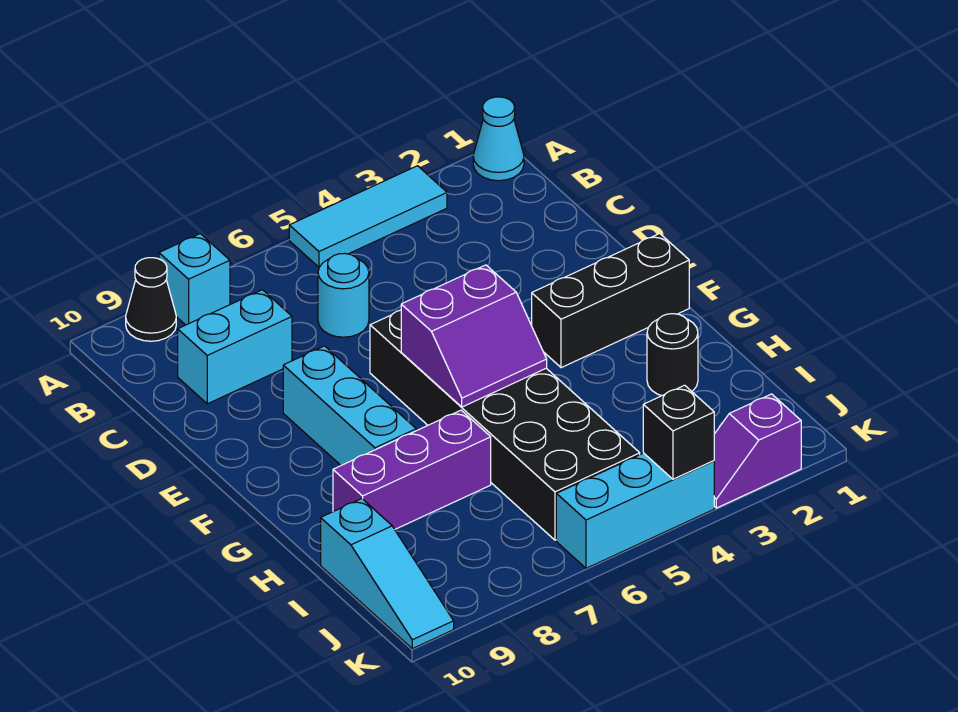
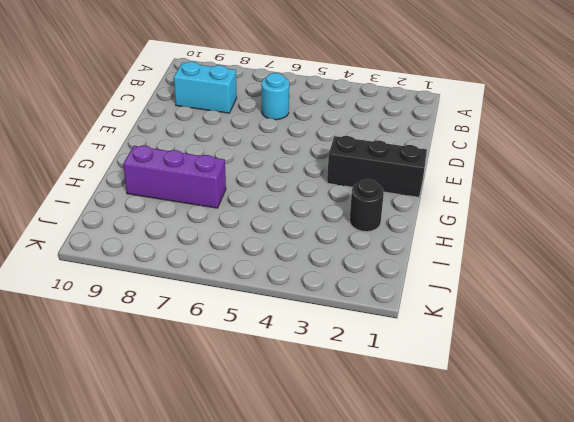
none -> cyan cone A1 level 1
none -> cyan tile A3:A5 level 1
none -> cyan brick A8 level 1

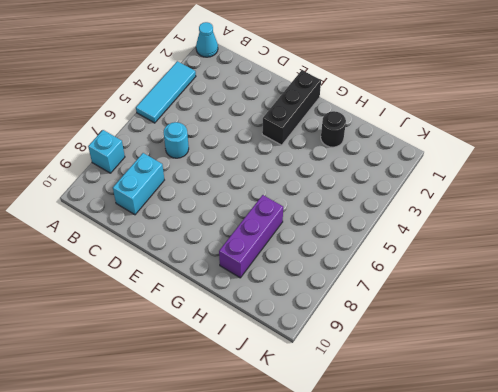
none -> black cone A9 level 1
none -> black brick E5:J6 level 1
none -> cyan brick E8:G8 level 1

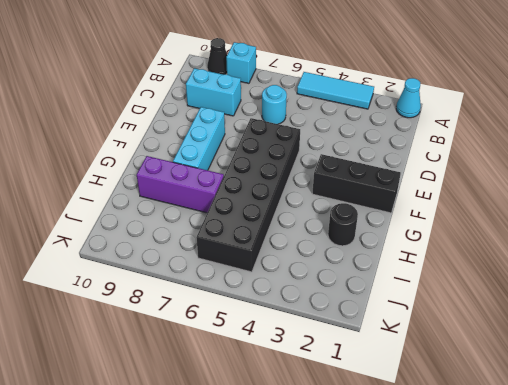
none -> cyan slope I10:K10 level 1 top I
none -> purple slope K2:K3 level 1 top 2
none -> cyan brick K4:K6 level 1

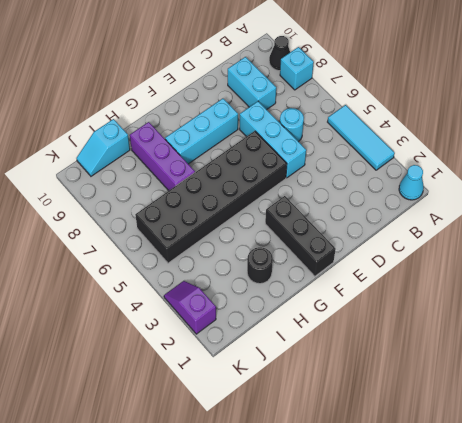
cyan brick D5:D7 level 1 -> cyan brick K4:K6 level 1
cyan slope I10:J10 level 1 top I -> cyan slope I10:K10 level 1 top I
none -> purple slope F5:G6 level 2 top F
none -> black brick K4 level 2

